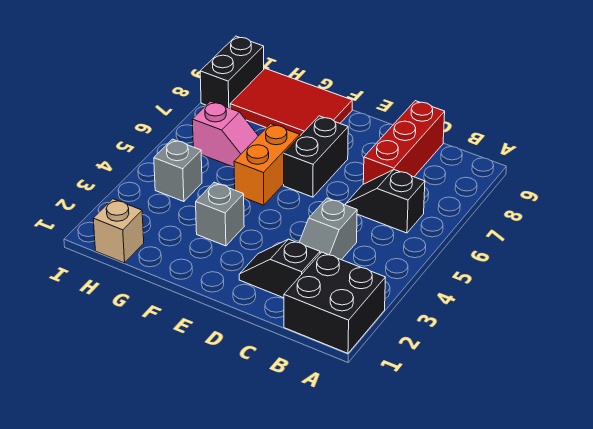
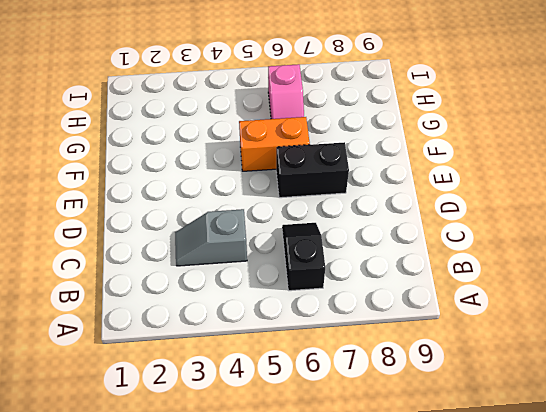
none -> black brick A1:B2 level 1
none -> black slope C2:D2 level 1 top C
none -> red brick C7:C9 level 1

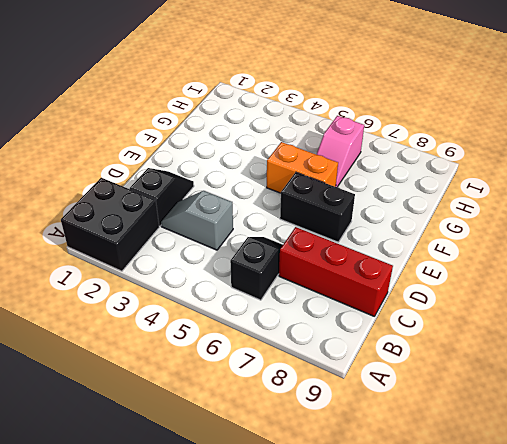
none -> grey brick F3 level 1
none -> red tile F8:H9 level 1
none -> tan brick H1 level 1

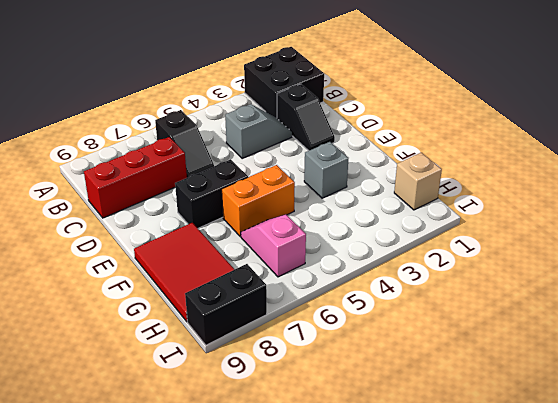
none -> grey brick H4 level 1

